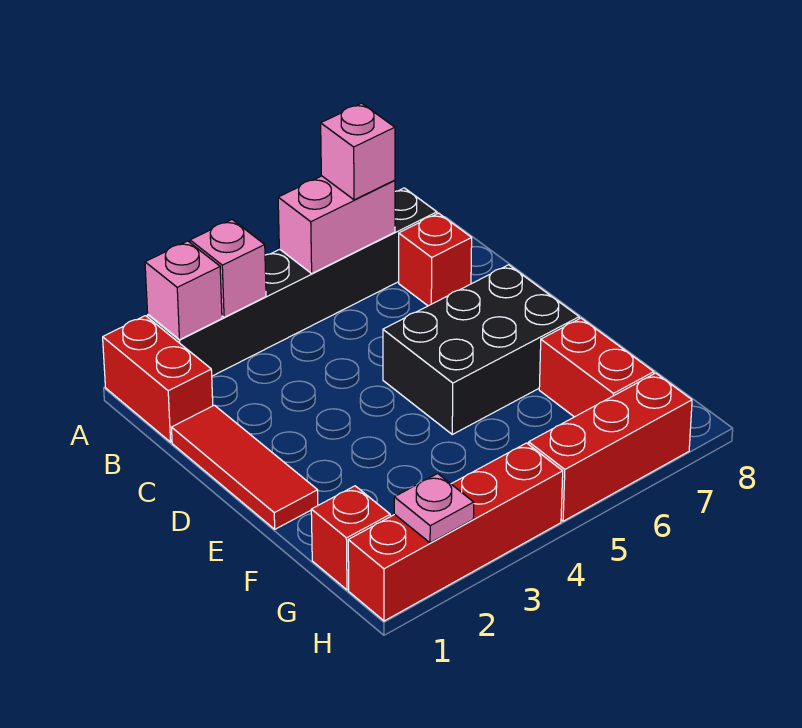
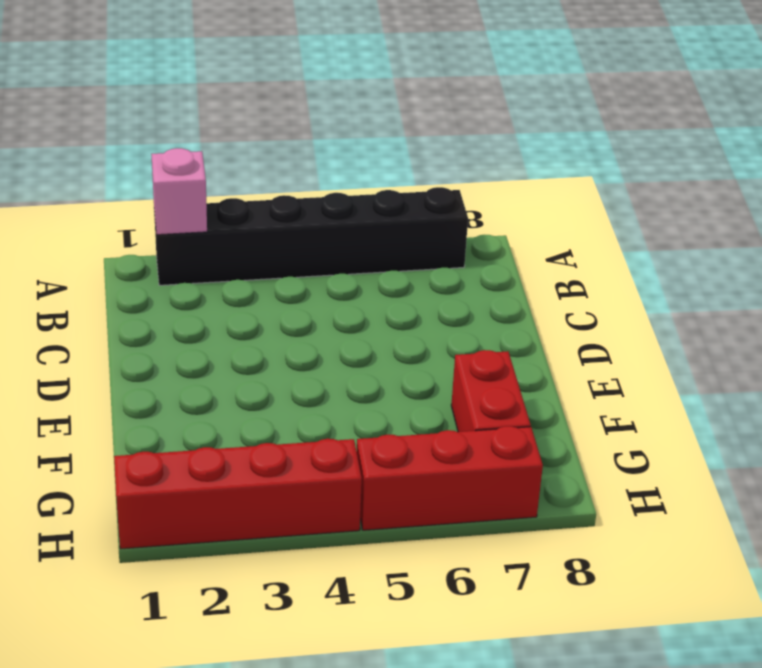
none -> red brick A1:B1 level 1
none -> red brick B7 level 1
none -> red tile C1:E1 level 1

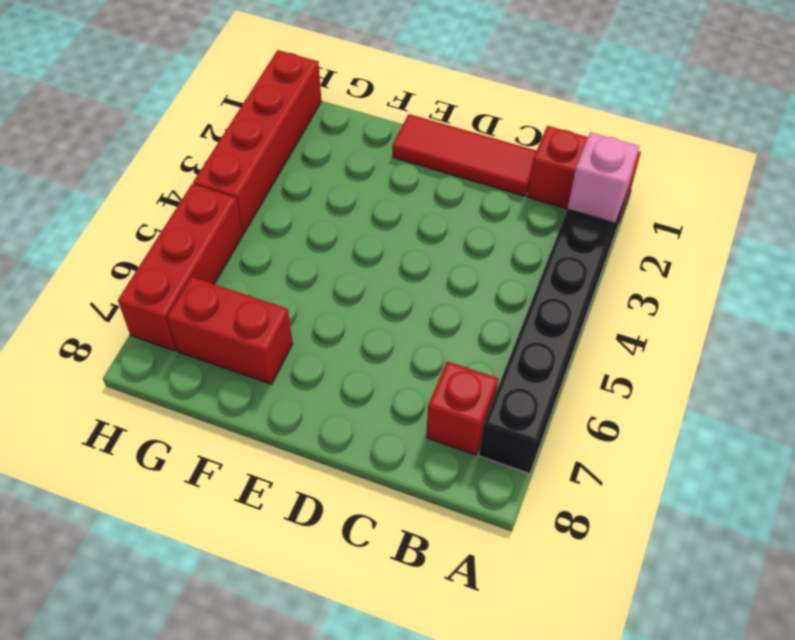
none -> black brick D5:E7 level 1
none -> red brick G1 level 1
none -> pink brick A3 level 2

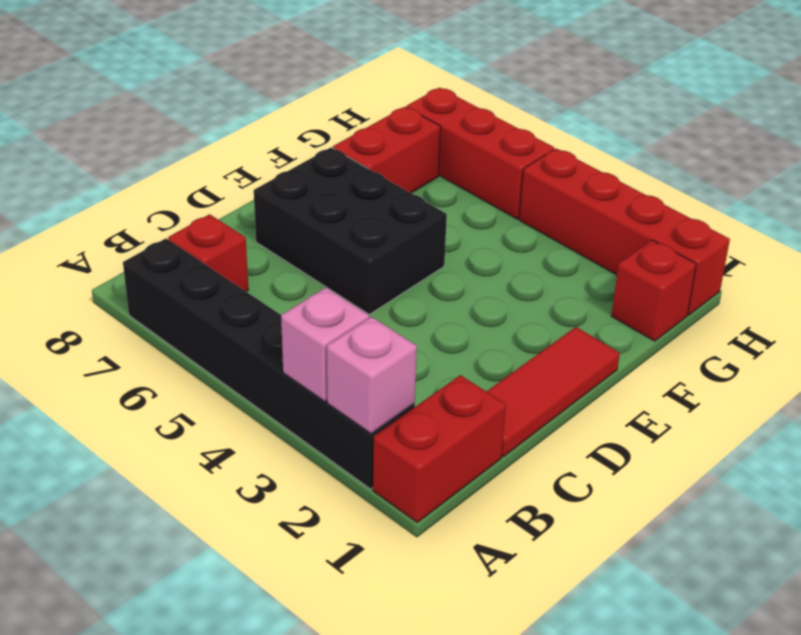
none -> pink brick A5:A6 level 2
none -> pink plate H2 level 2
none -> pink brick A6 level 3

